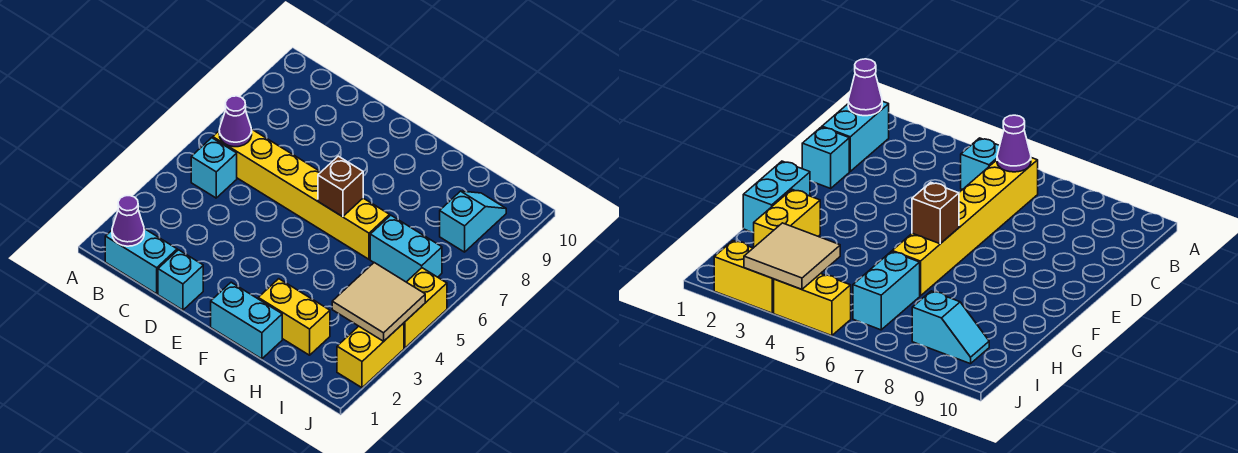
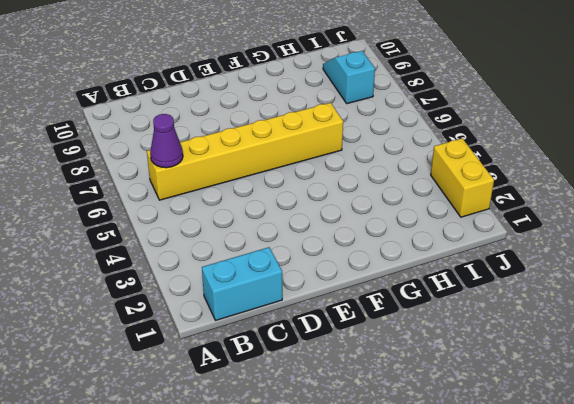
none -> cyan brick B5 level 1
none -> cyan brick D1 level 1
none -> cyan brick F1:G1 level 1

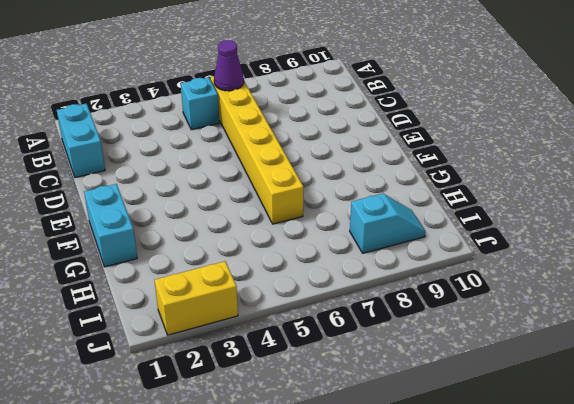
none -> cyan brick D1 level 1
none -> yellow brick G2:H2 level 1
none -> cyan brick H6:I6 level 1

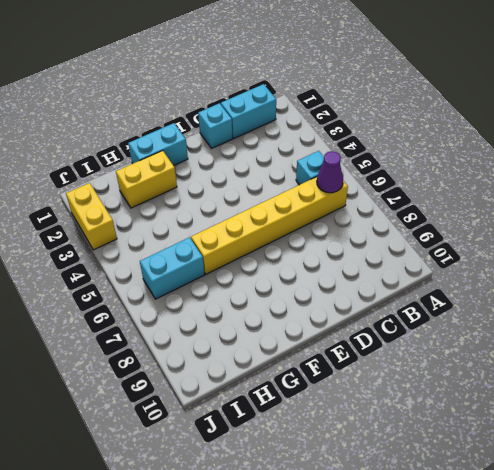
none -> cyan slope I8:I9 level 1 top 8
none -> yellow brick J4:J5 level 1
none -> purple cone B1 level 2

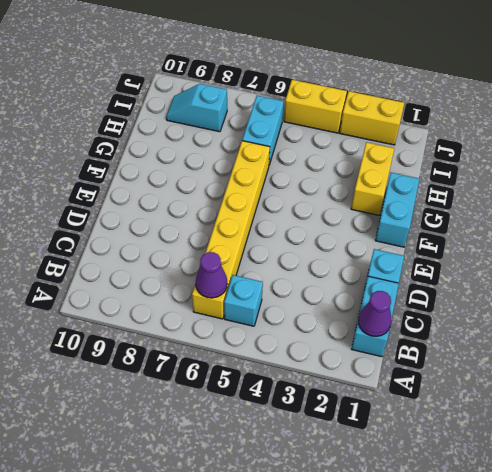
none -> brown brick F6 level 2
none -> tan tile I3:J4 level 2

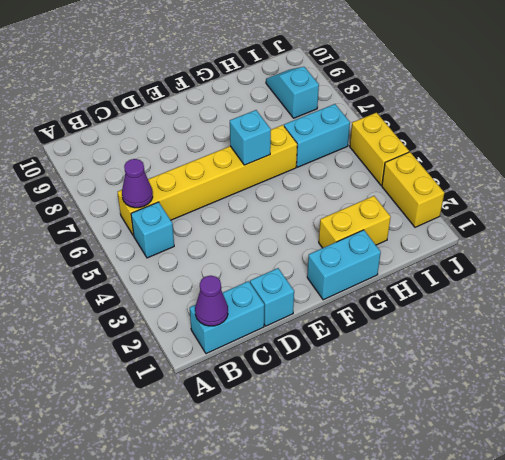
cyan brick F6 level 2 -> brown brick F6 level 2
none -> tan tile I3:J4 level 2

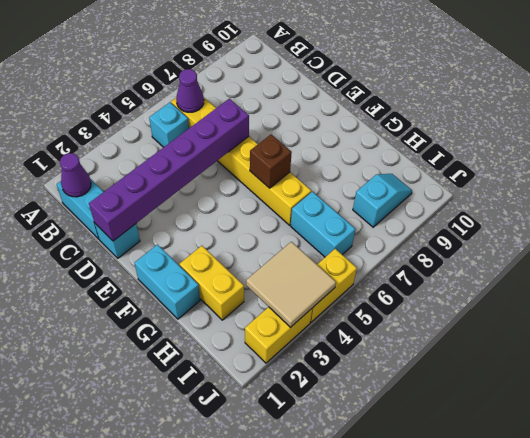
purple brick D1:D6 level 2 -> none

